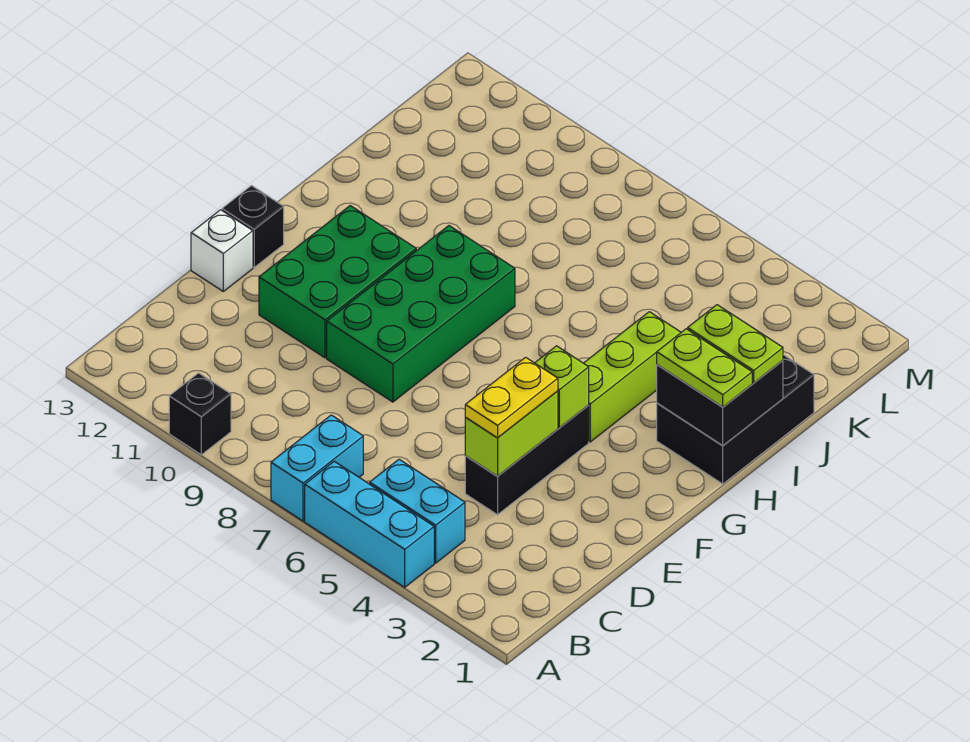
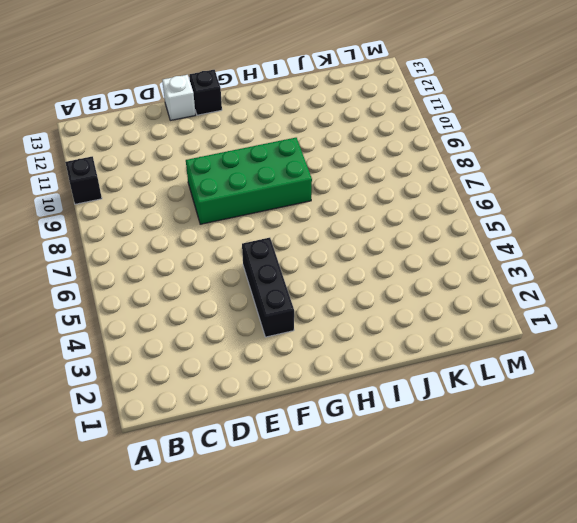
black brick F3:F5 level 1 -> black brick D4:F4 level 1
none -> cyan brick A4:A6 level 1
none -> cyan brick A7:B7 level 1
none -> cyan brick B4:B5 level 1

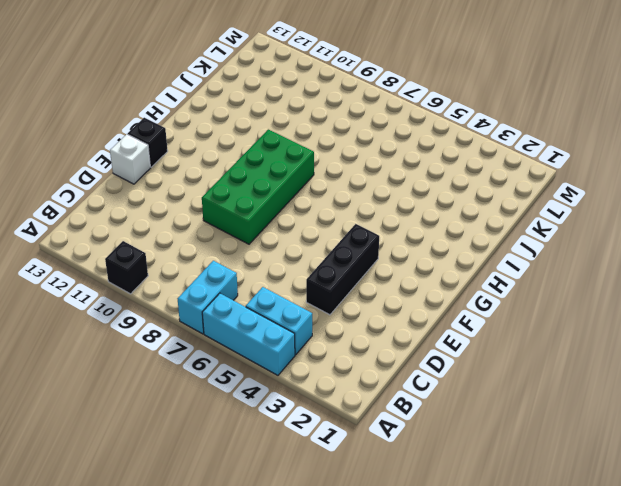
none -> green brick E10:G11 level 1
none -> lime brick G4:I4 level 1
none -> black brick H1:J2 level 1

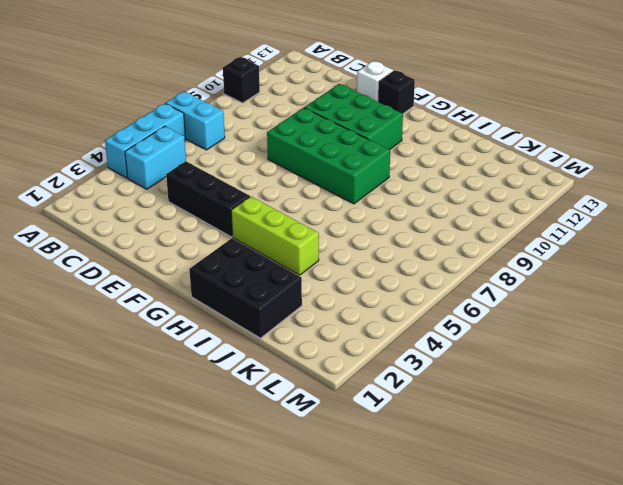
none -> lime brick D4:E4 level 2
none -> lime brick F4 level 2
none -> black brick H1:I2 level 2

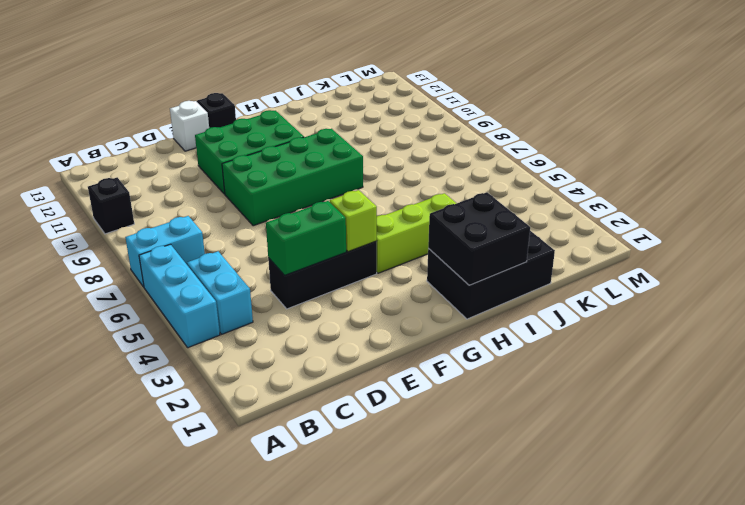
green brick D4:E4 level 2 -> lime brick D4:E4 level 2
none -> yellow plate D4:E4 level 3
none -> lime plate H1:H2 level 3
none -> lime plate I1:I2 level 3

